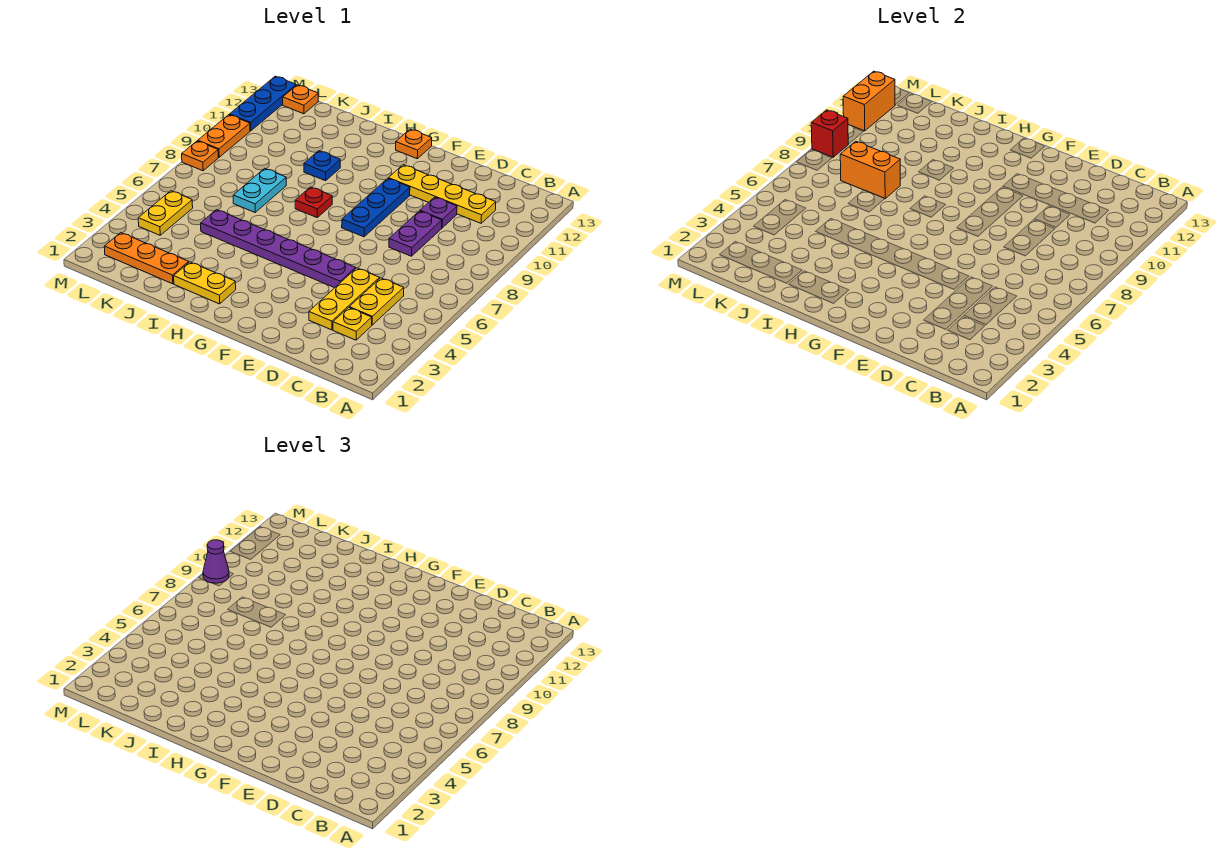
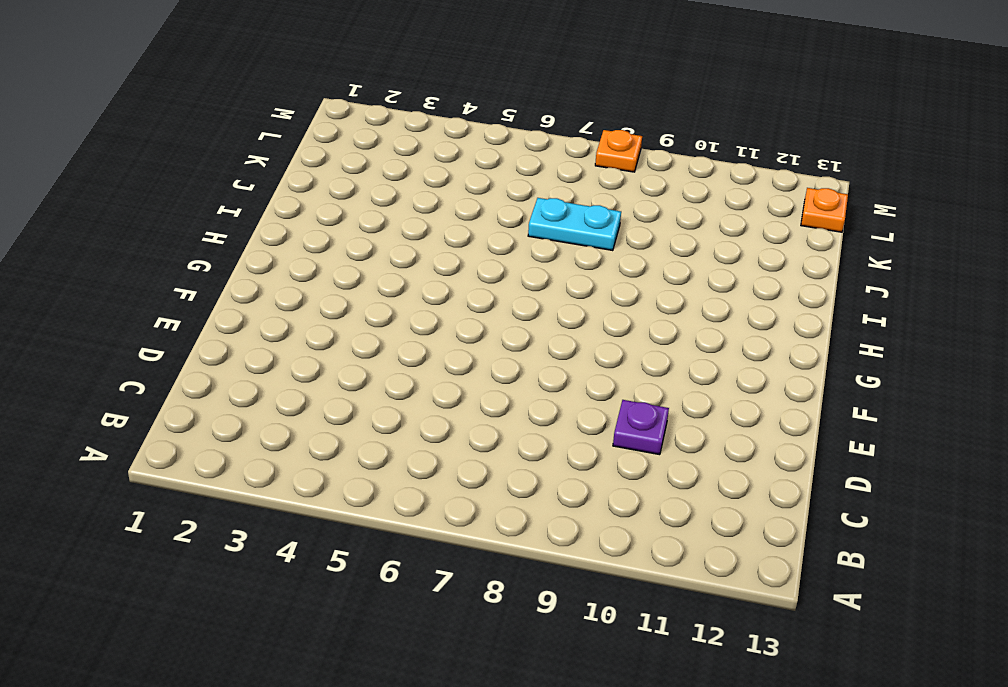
none -> yellow plate C3 level 1
none -> yellow plate C4:C5 level 1
none -> yellow plate C11:F11 level 1

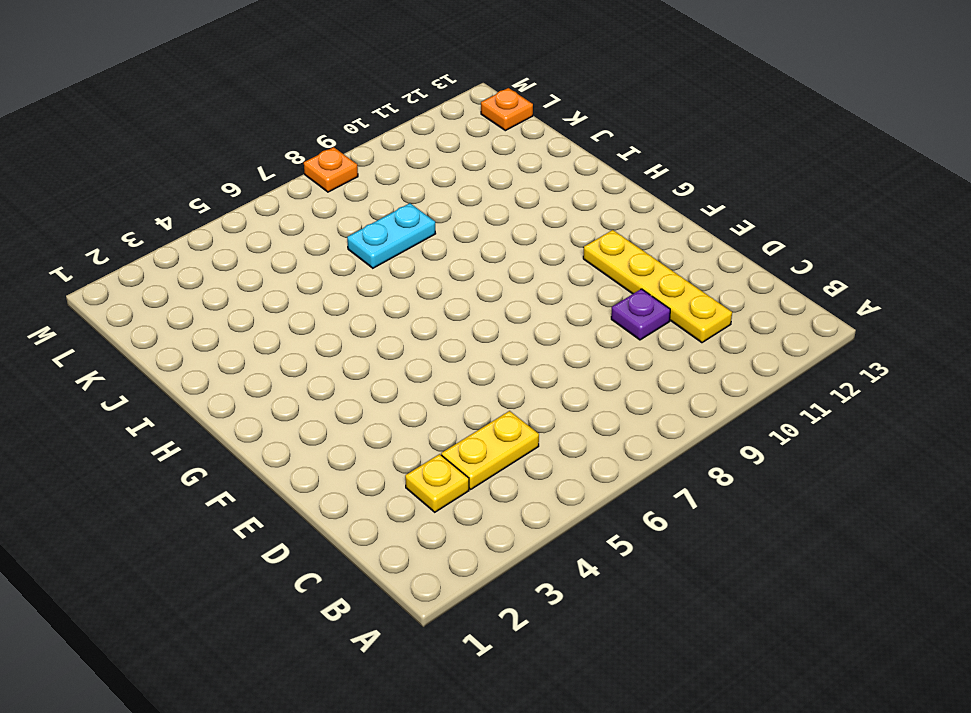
none -> yellow plate D3:D5 level 1
none -> purple plate D8:D9 level 1
none -> purple plate E5:J5 level 1

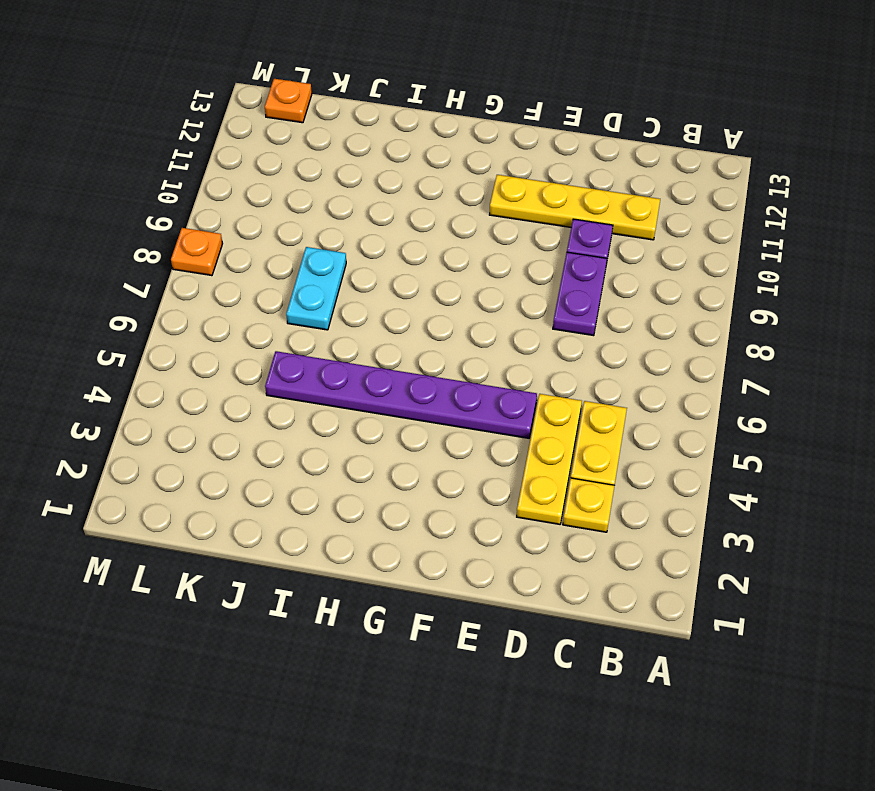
none -> blue plate F8:F10 level 1
none -> orange plate G13 level 1
none -> yellow plate H2:I2 level 1

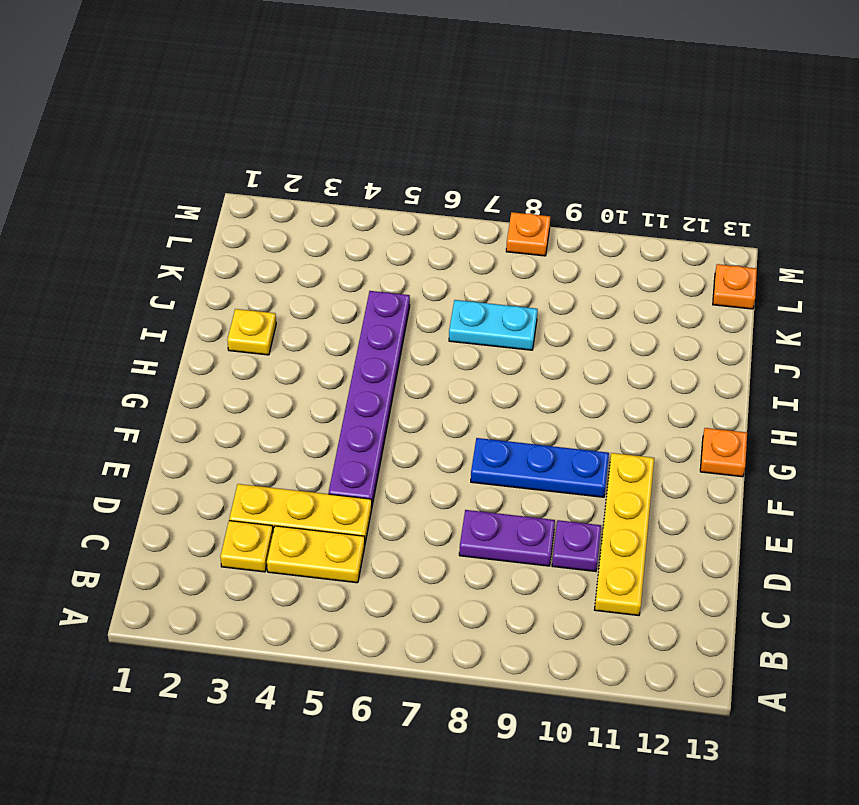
yellow plate I2 level 1 -> yellow plate H2:I2 level 1
none -> red plate H8 level 1
none -> blue plate I10 level 1
none -> orange plate J2:L2 level 1

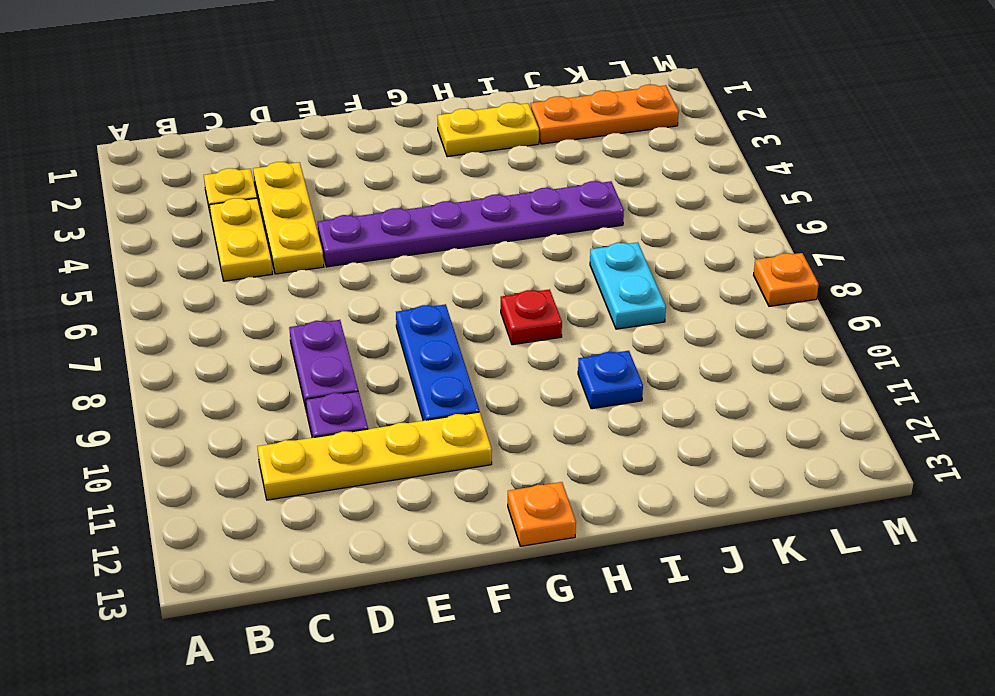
none -> yellow plate L4:L5 level 1
none -> orange plate L13 level 1
none -> orange plate M9:M10 level 1

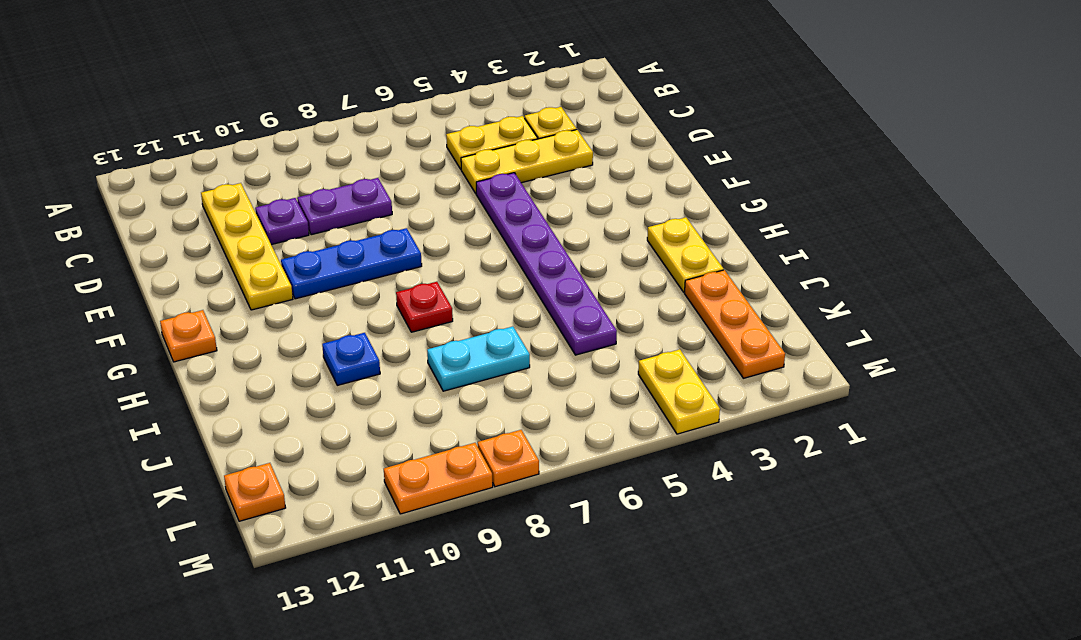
yellow plate L4:M4 level 1 -> yellow plate L4:L5 level 1
none -> blue plate M11:M13 level 1
none -> orange brick J8:K8 level 2
none -> red brick M9 level 2

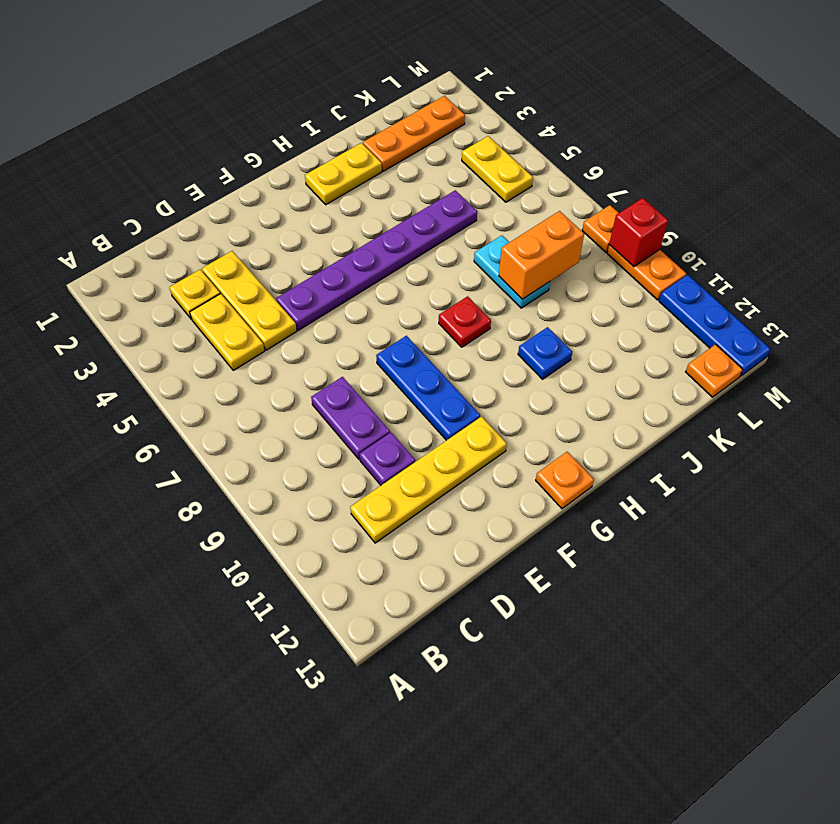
none -> orange brick M11:M12 level 2
none -> purple cone M9 level 3

